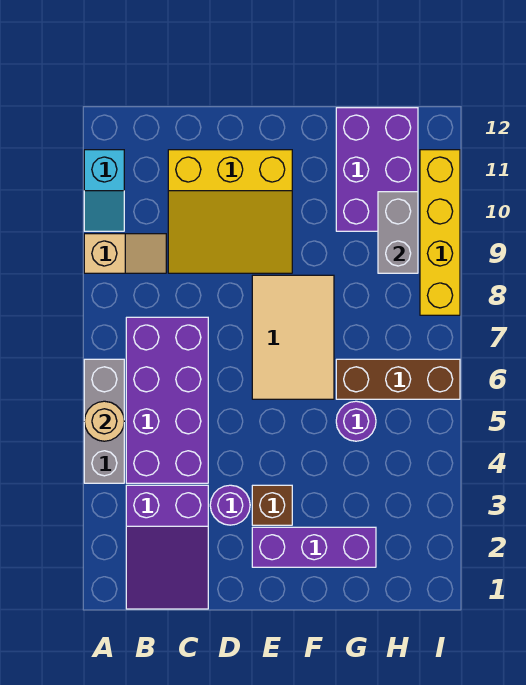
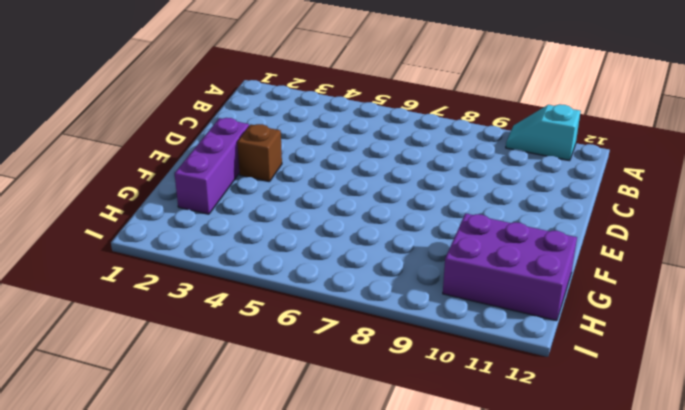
none -> grey brick A4:A6 level 1
none -> tan slope A9:B9 level 1 top A
none -> purple slope B1:C3 level 1 top 3

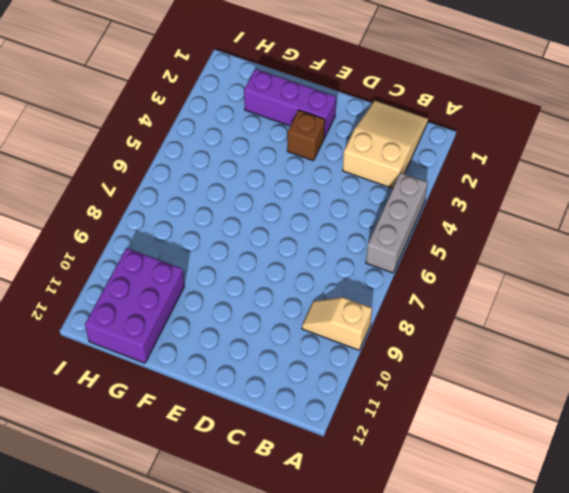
tan slope B1:C3 level 1 top 3 -> purple slope B1:C3 level 1 top 3
none -> cyan slope A10:A11 level 1 top 11
none -> purple brick B4:C7 level 1
none -> yellow slope C9:E11 level 1 top 11

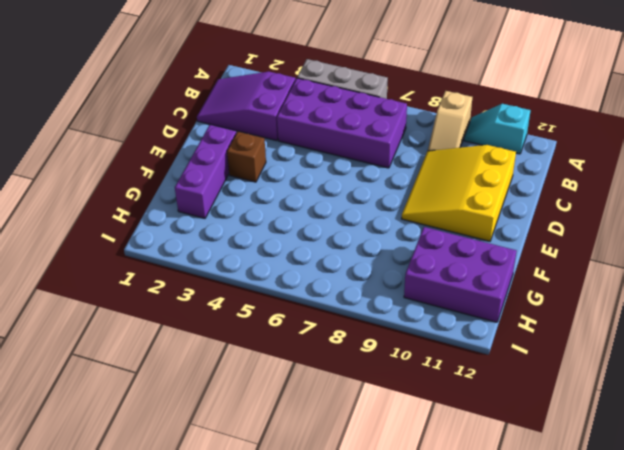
none -> purple round brick D3 level 1
none -> tan tile E6:F8 level 1
none -> purple round brick G5 level 1

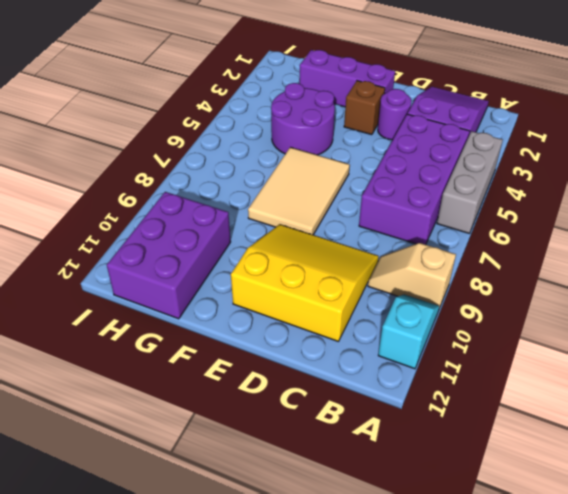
purple round brick F4:G5 level 1 -> purple round brick G5 level 1
none -> brown brick G6:I6 level 1
none -> yellow brick I8:I11 level 1
none -> tan round brick A5 level 2

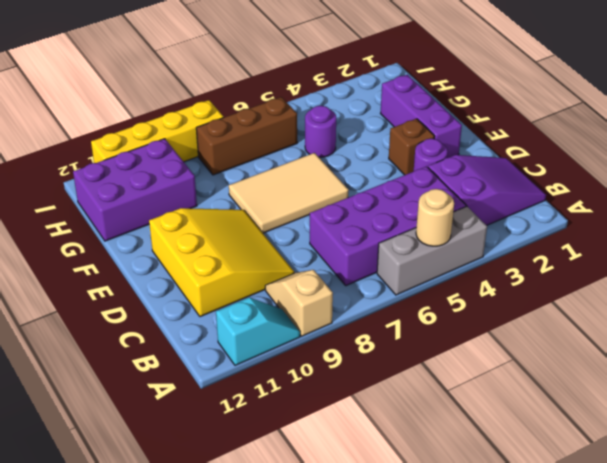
brown brick H6:H8 level 1 -> brown brick G6:I6 level 1
none -> grey brick H9:H10 level 2

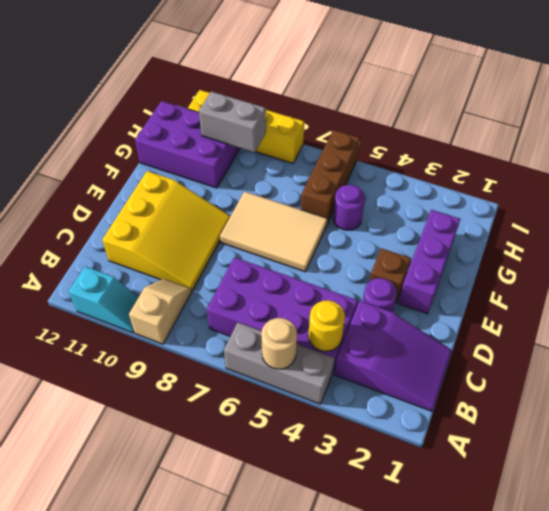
yellow round brick B4 level 2 -> none

